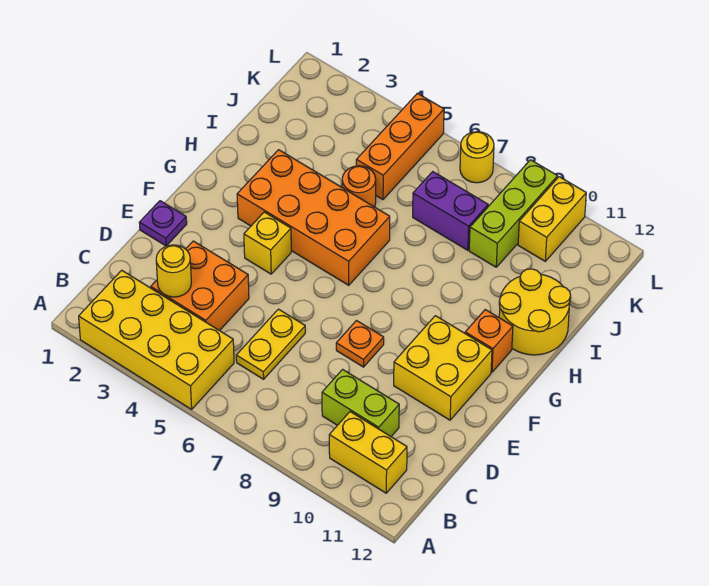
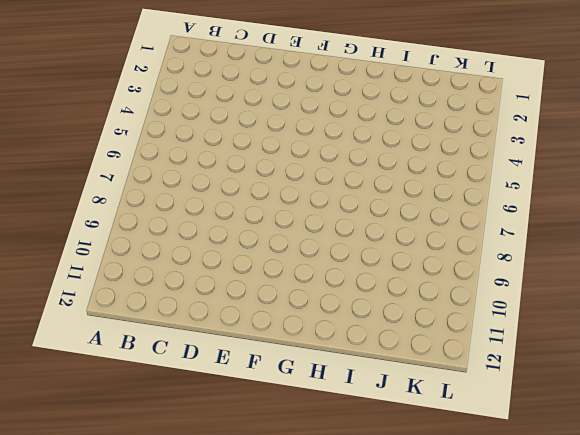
none -> yellow brick A2:B5 level 1
none -> yellow brick B10:B11 level 1
none -> orange brick C3:D4 level 1

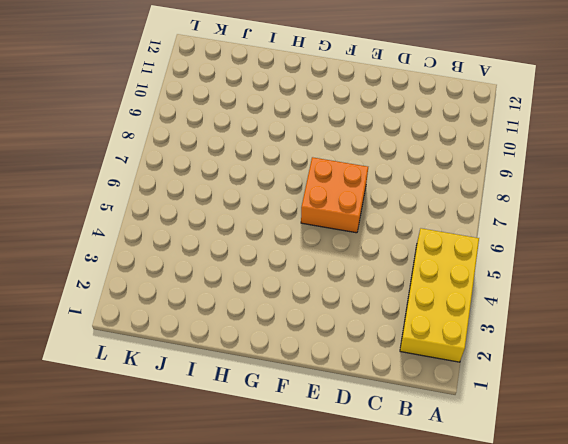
orange brick E6:F7 level 1 -> orange brick C3:D4 level 1
none -> yellow brick B10:B11 level 1
none -> yellow plate C6:D6 level 1
none -> lime brick C9:C10 level 1

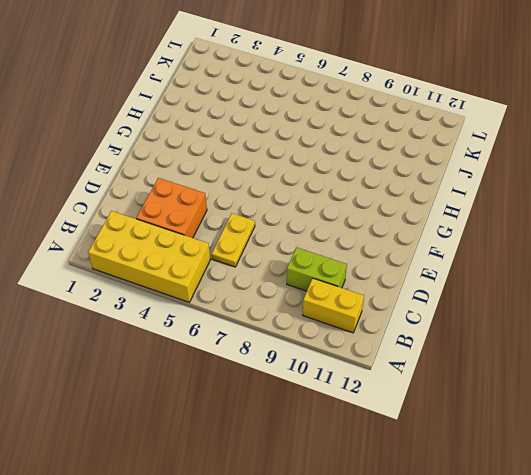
none -> purple plate E1 level 1
none -> orange plate E8 level 1
none -> yellow brick E10:F11 level 1

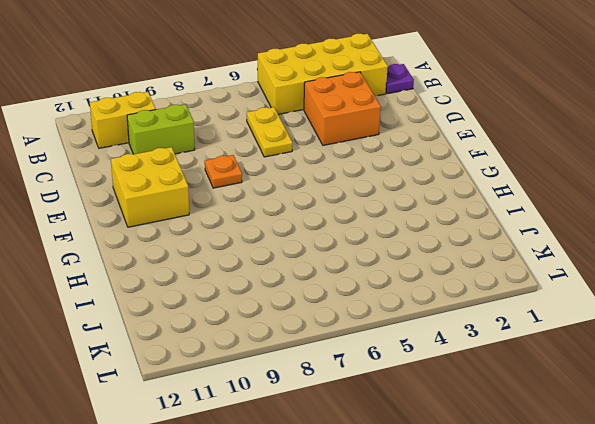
purple plate B1 level 1 -> purple plate E1 level 1
none -> yellow brick F4 level 1
none -> orange brick G3:H6 level 1
none -> orange brick G11 level 1

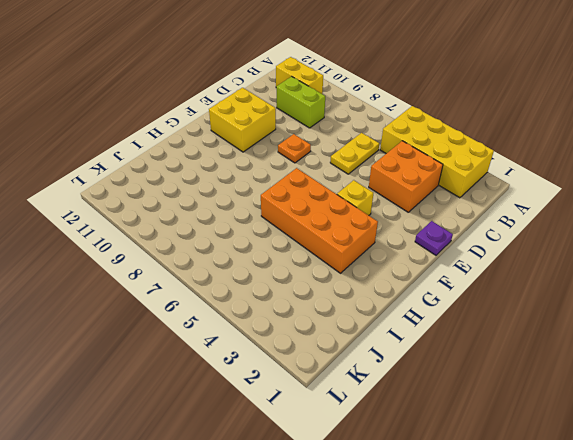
none -> orange brick G11 level 1
none -> yellow round brick H11:I12 level 1
none -> orange round brick I5 level 1

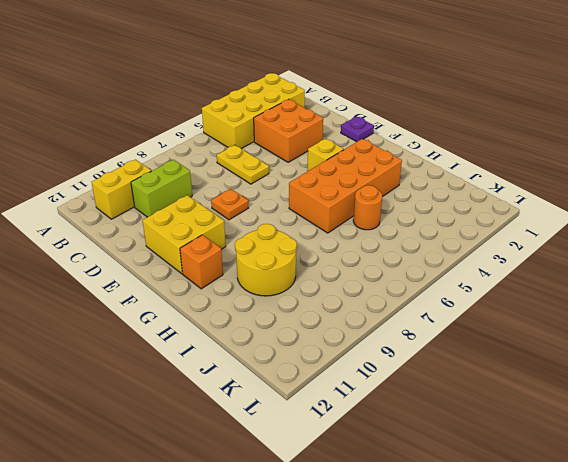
yellow round brick H9:I10 level 1 -> yellow round brick H11:I12 level 1
none -> orange brick J5:L5 level 1
none -> purple brick J7:J8 level 1
none -> lime brick J9:L9 level 1

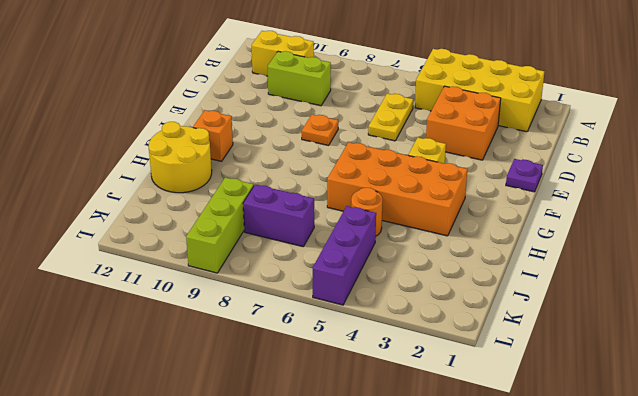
purple brick J5:L5 level 1 -> orange brick J5:L5 level 1
none -> yellow brick E10:F11 level 1
none -> yellow brick K10:L10 level 1
none -> yellow round brick L7 level 1

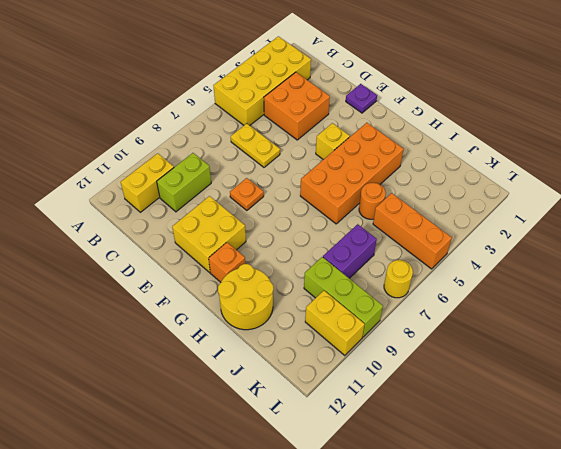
none -> yellow round brick C3 level 2

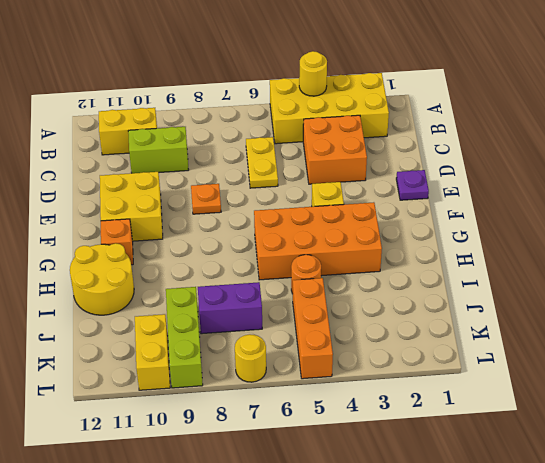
yellow round brick A4 level 2 -> yellow round brick C3 level 2

